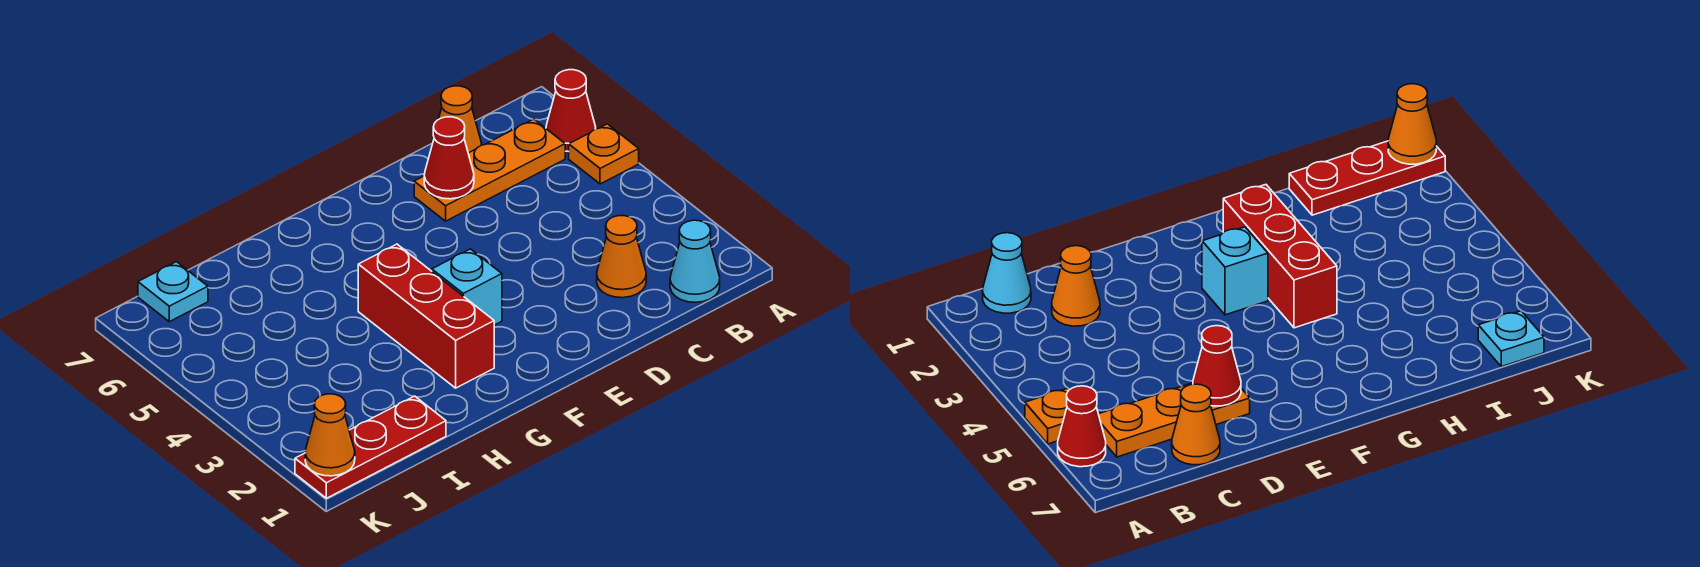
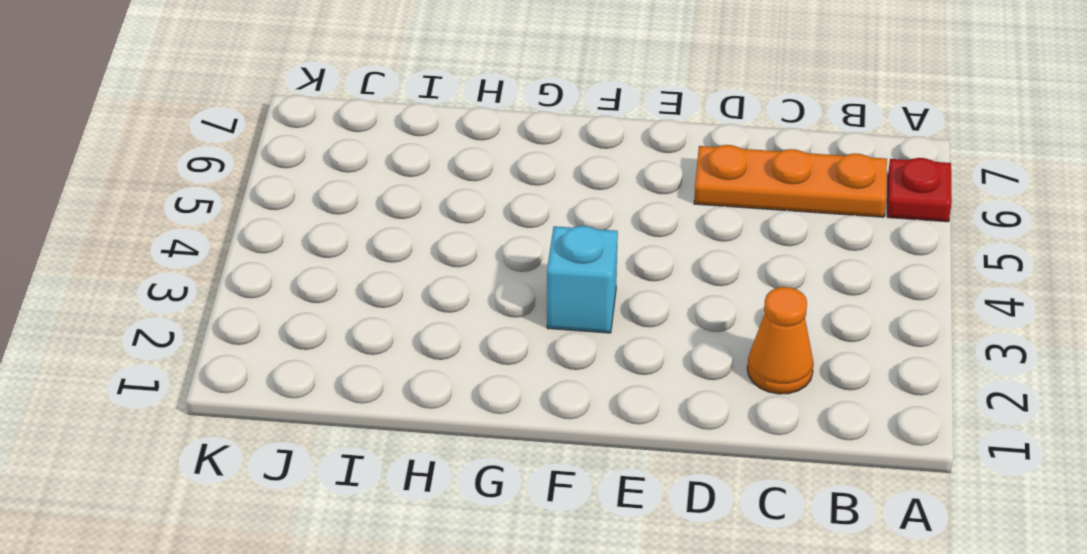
red plate A6 level 1 -> red cone A6 level 1
none -> orange plate A5 level 1
none -> cyan cone B1 level 1
none -> orange cone C7 level 1

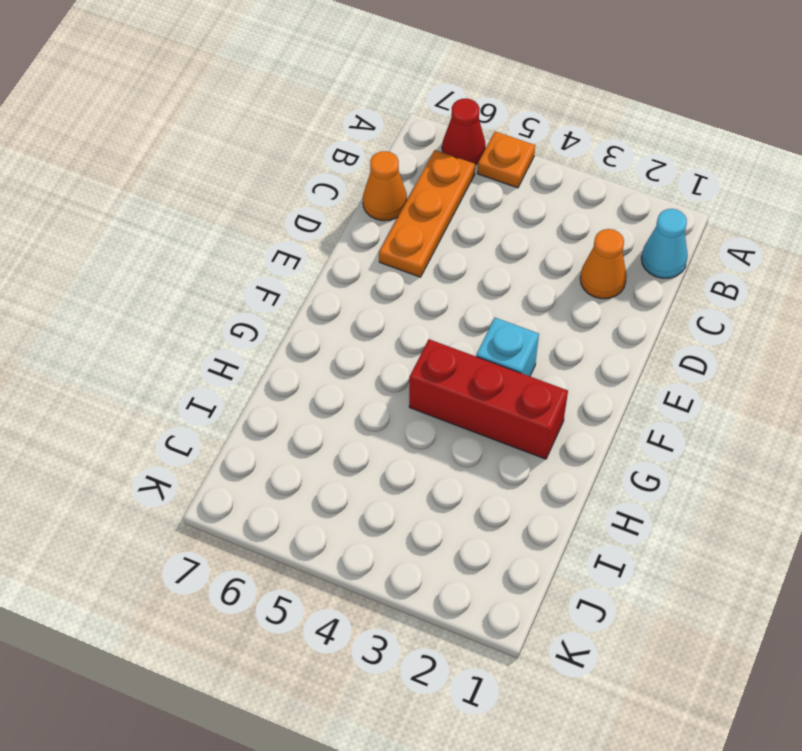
none -> red plate I1:K1 level 1
none -> cyan plate J7 level 1
none -> red cone D6 level 2

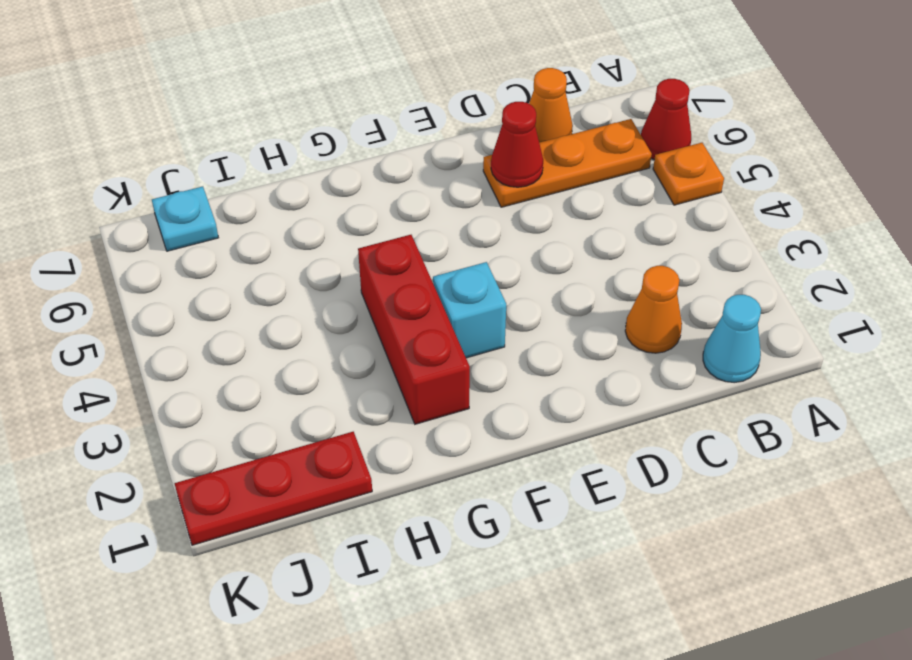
none -> orange cone K1 level 2

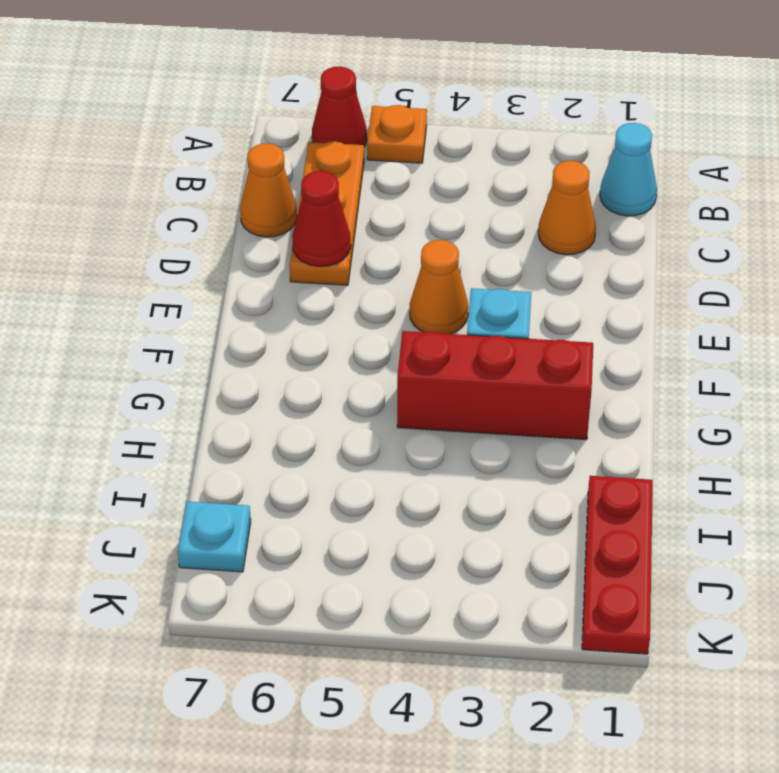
orange cone E4 level 1 -> orange cone K1 level 2

